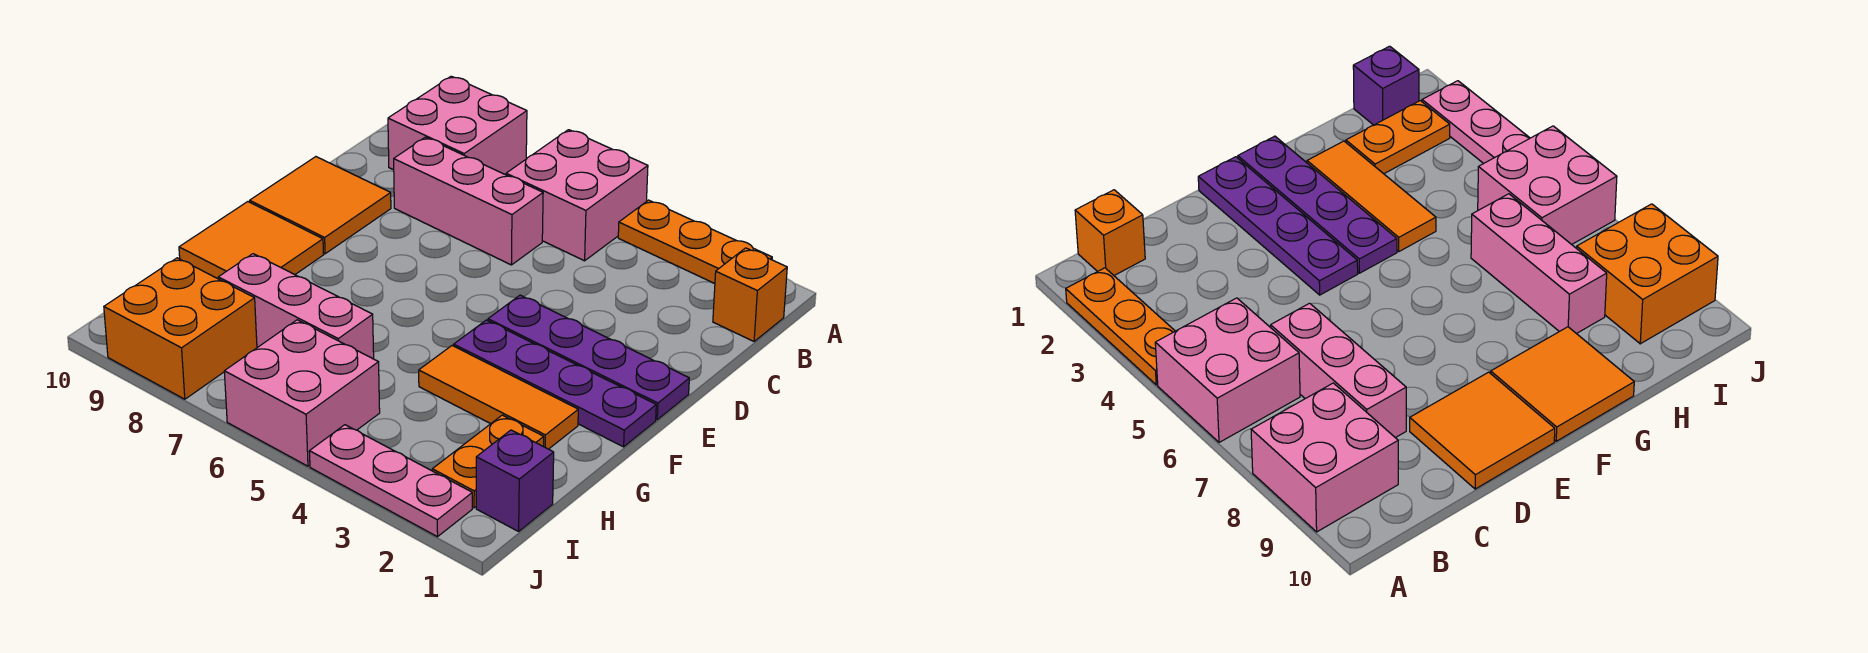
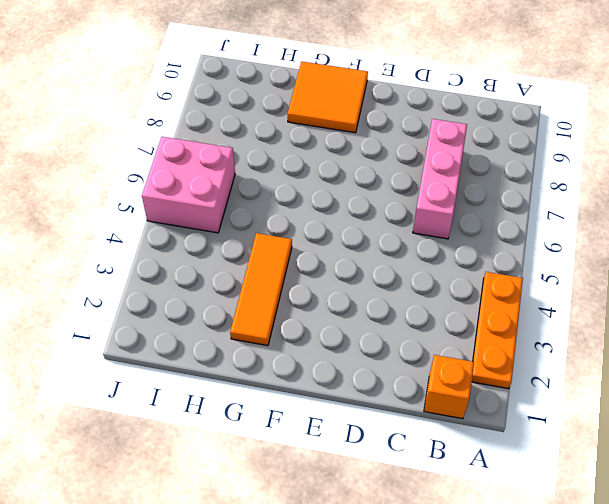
none -> pink brick A5:B6 level 1
none -> pink brick A8:B9 level 1
none -> orange tile D9:E10 level 1

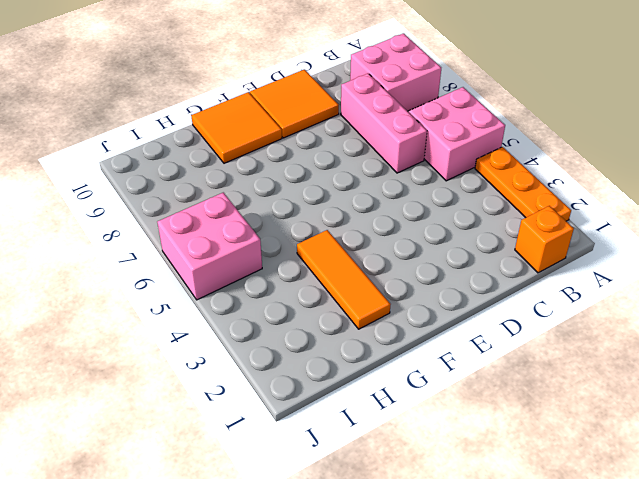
none -> purple plate E1:E4 level 1
none -> purple plate F1:F4 level 1
none -> orange plate H2:I2 level 1

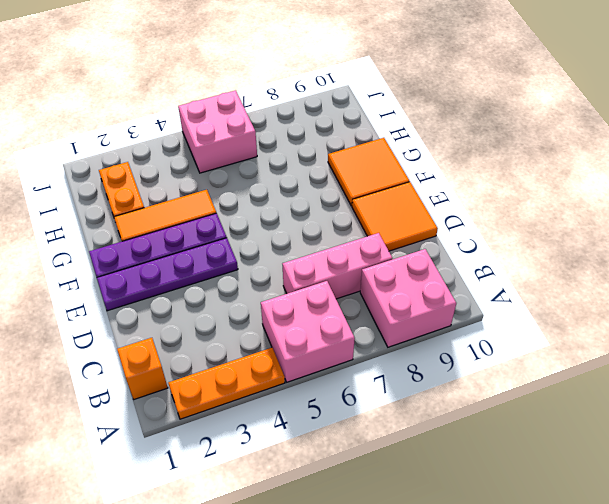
none -> pink brick H6:H8 level 1
none -> purple brick I1 level 1
none -> orange brick I8:J9 level 1

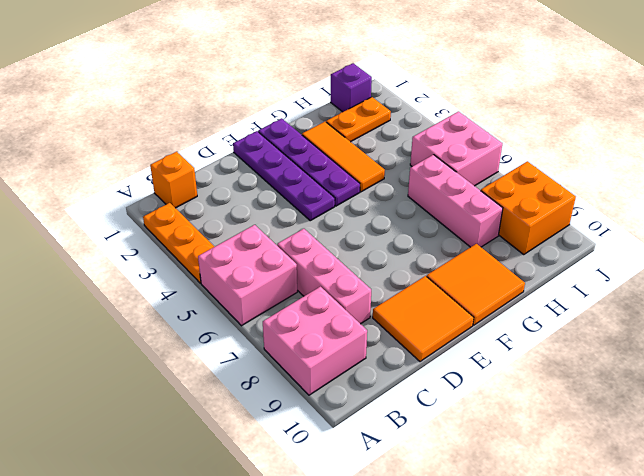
none -> pink plate J2:J4 level 1

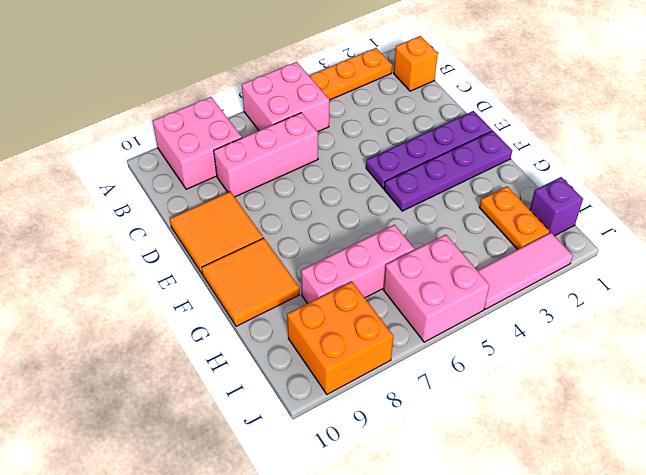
pink tile J2:J4 level 1 -> pink plate J2:J4 level 1
none -> orange tile G2:G4 level 1

